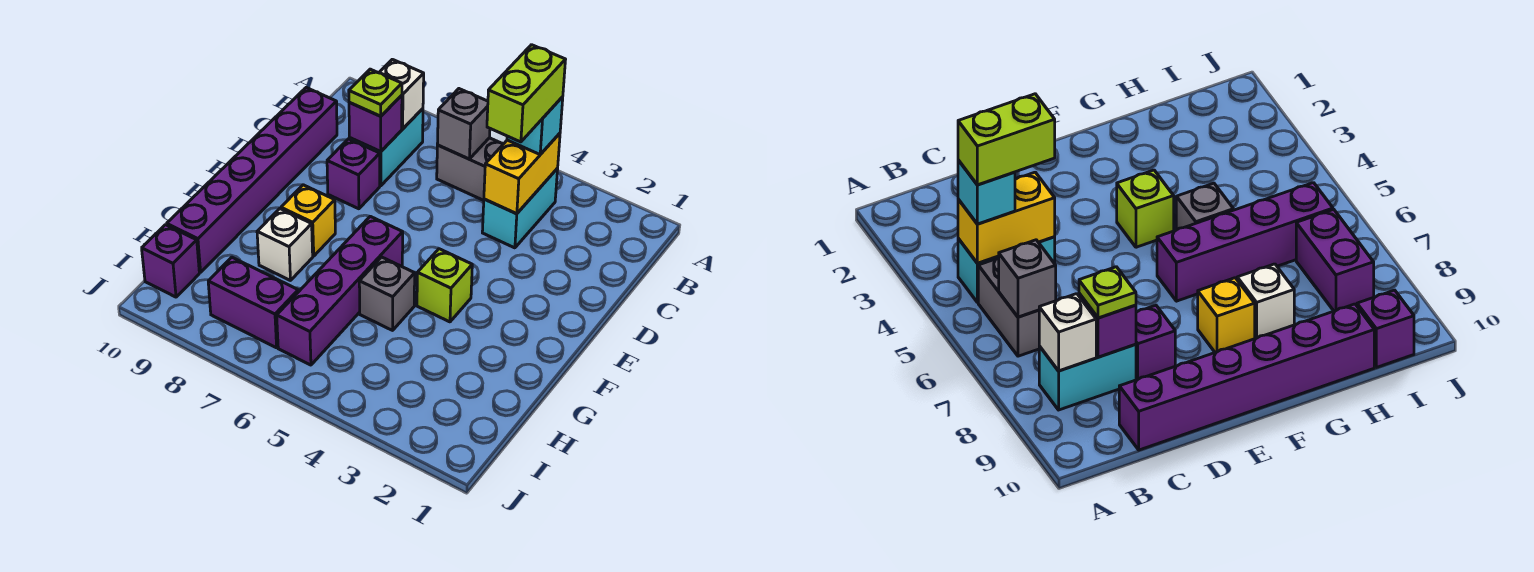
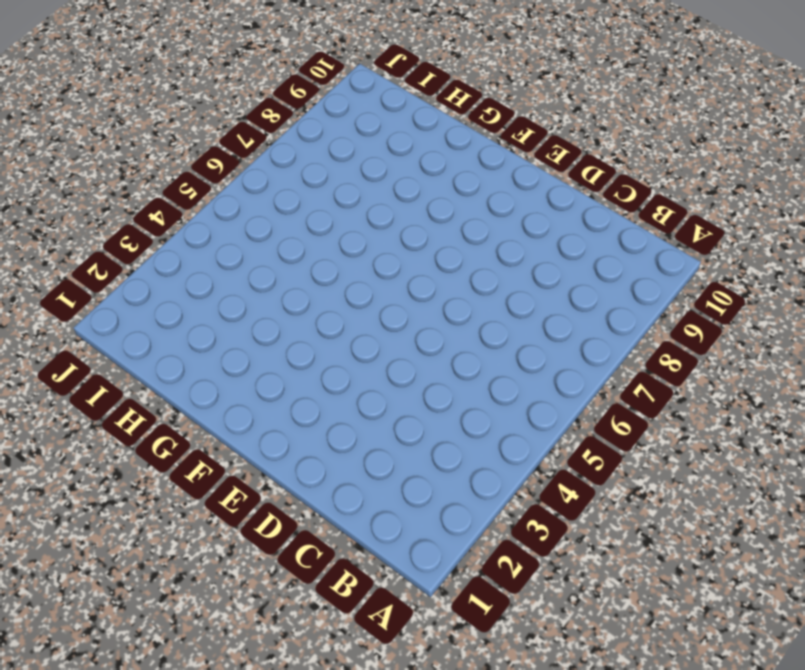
none -> cyan brick B4:C4 level 1
none -> grey brick B5:B6 level 1
none -> cyan brick B8:C8 level 1

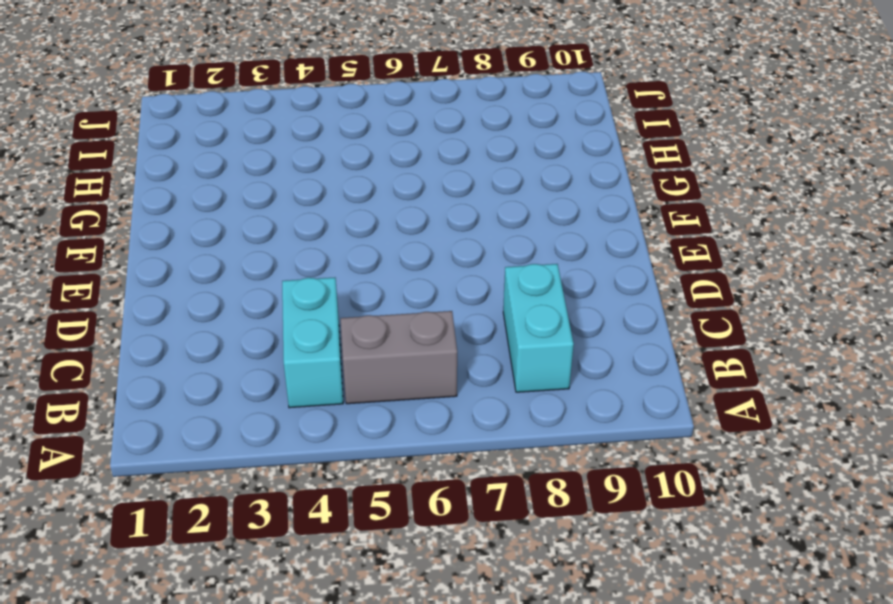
none -> purple brick C10:H10 level 1
none -> purple brick D8 level 1
none -> lime brick F4 level 1

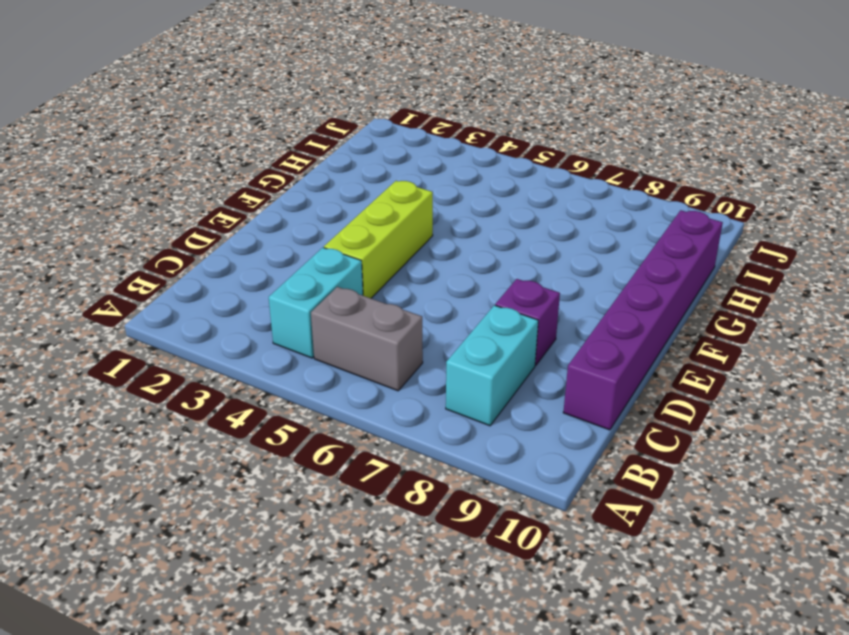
lime brick D4:F4 level 1 -> lime brick F4 level 1
none -> purple brick F6:I6 level 1
none -> yellow brick F8 level 1
none -> grey brick G5 level 1

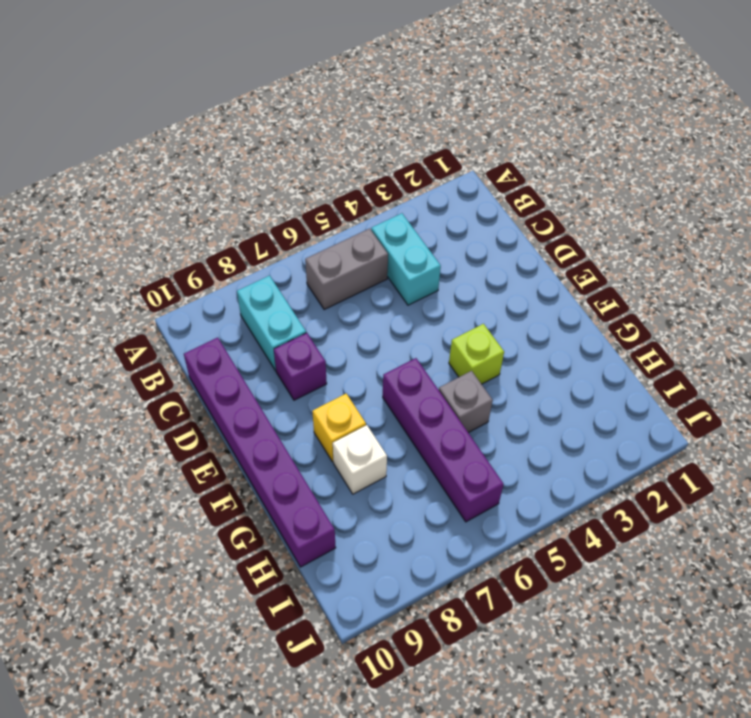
none -> purple brick I7:I8 level 1
none -> purple brick I10 level 1
none -> yellow brick B4:C4 level 2

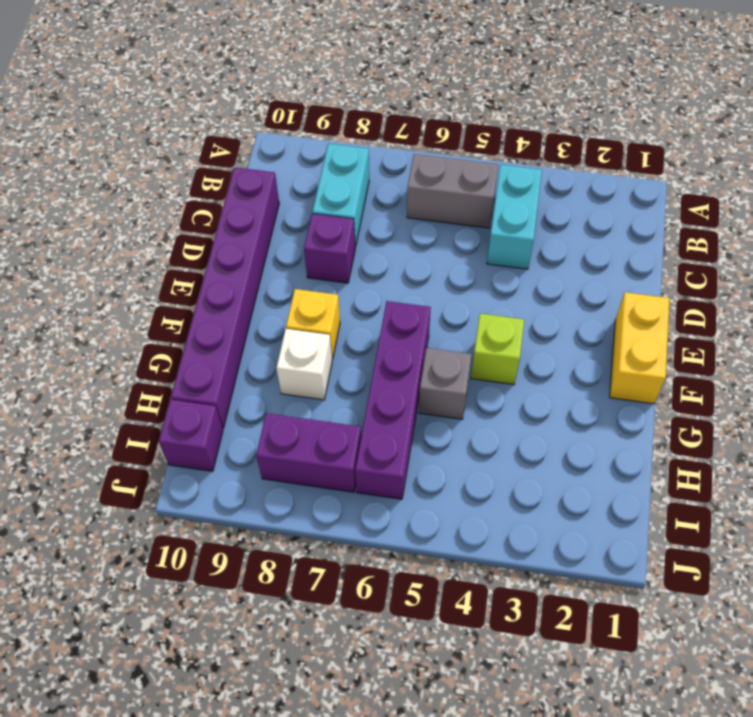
yellow brick E1:F1 level 1 -> yellow brick B4:C4 level 2
none -> grey brick B6 level 2
none -> white brick B8 level 2
none -> purple brick C8 level 2

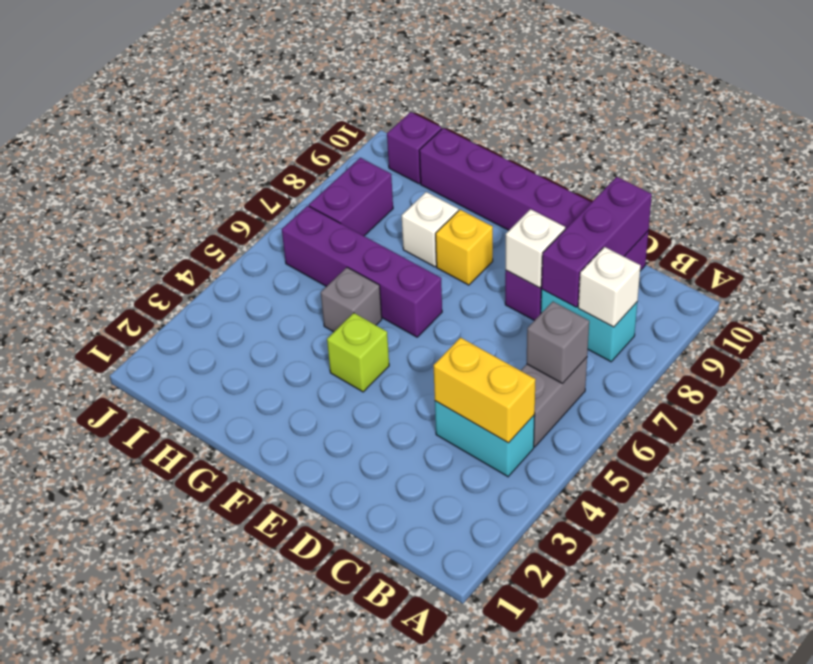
purple brick C8:C10 level 2 -> purple brick C8 level 2
white brick D8 level 2 -> none
none -> cyan brick B4 level 3
none -> lime plate C8 level 3
none -> lime brick B4:C4 level 4

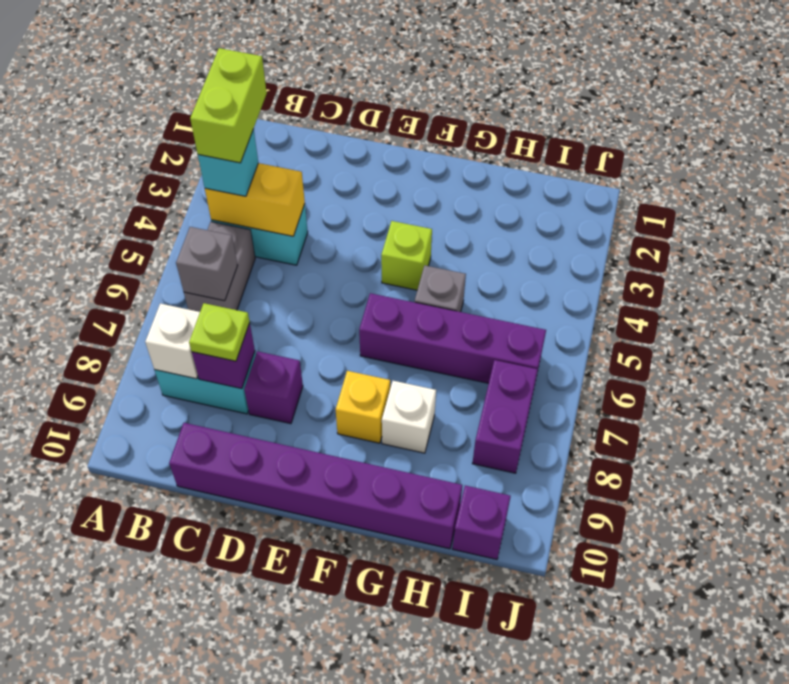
lime brick B3:B4 level 4 -> lime brick B4:C4 level 4

